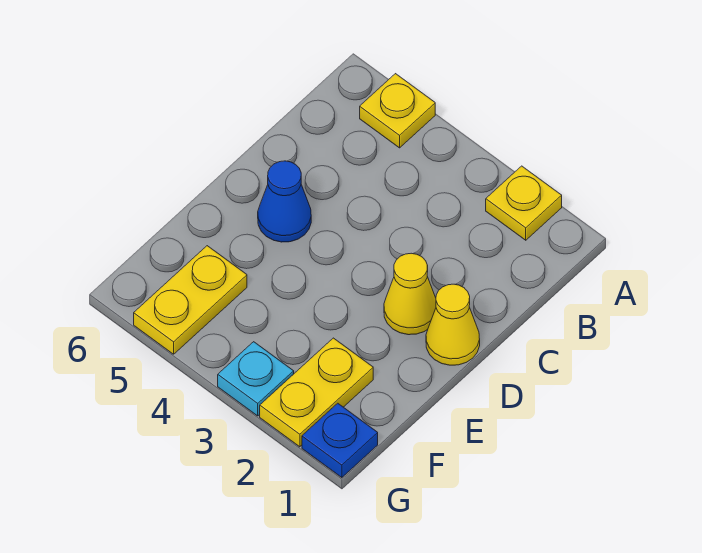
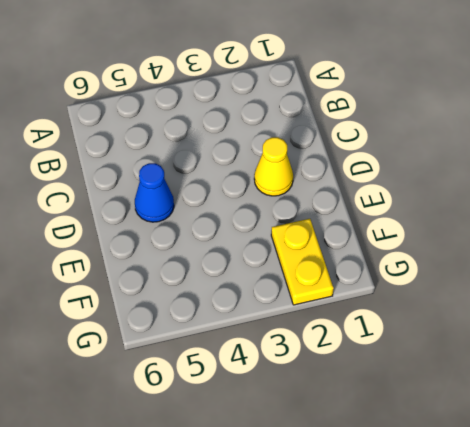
none -> yellow plate A2 level 1
none -> yellow plate A5 level 1

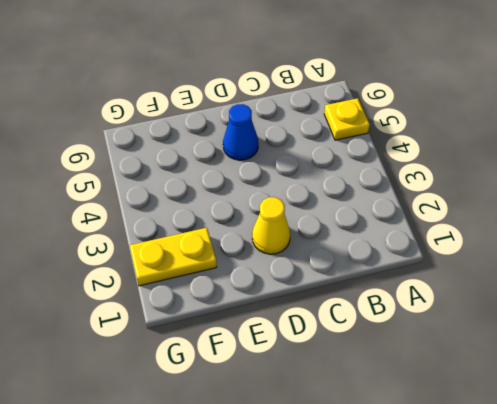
none -> yellow plate A2 level 1
none -> yellow cone D1 level 1

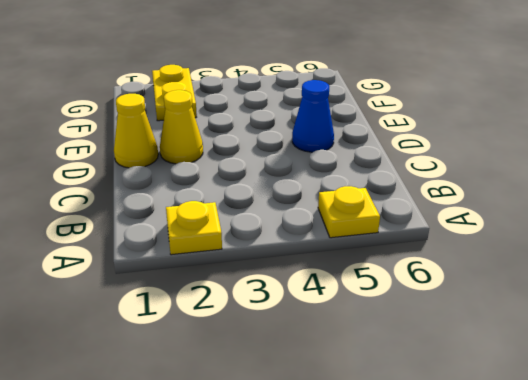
none -> yellow plate F5:G5 level 1
none -> blue plate G1 level 1

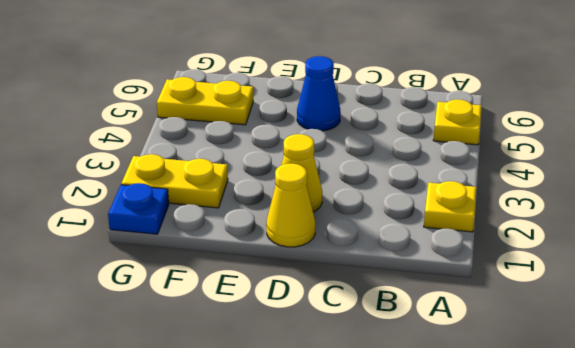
none -> cyan plate G3 level 1

